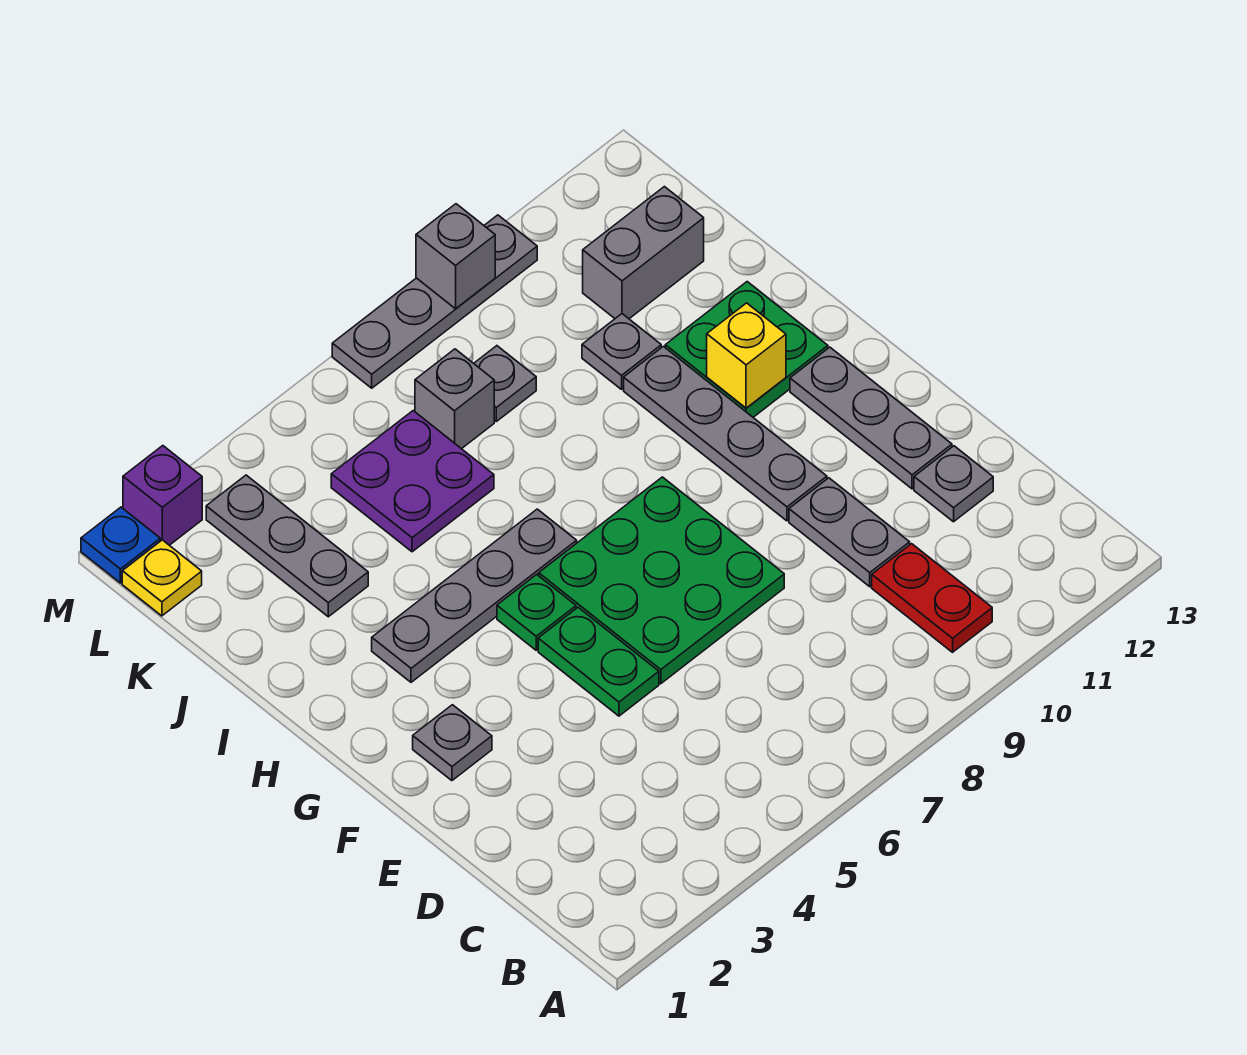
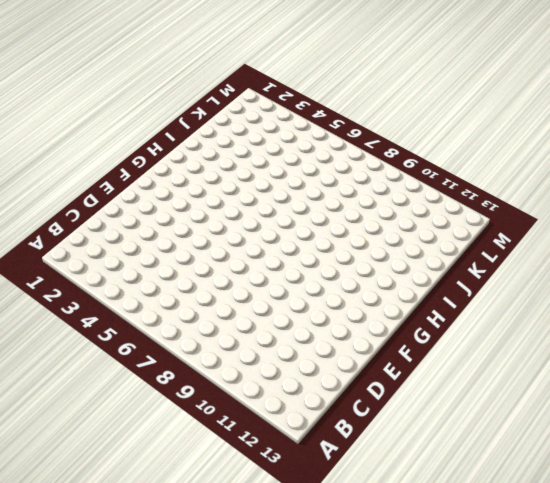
none -> red plate B10:C10 level 1
none -> grey plate D10:E10 level 1
none -> grey plate D12 level 1

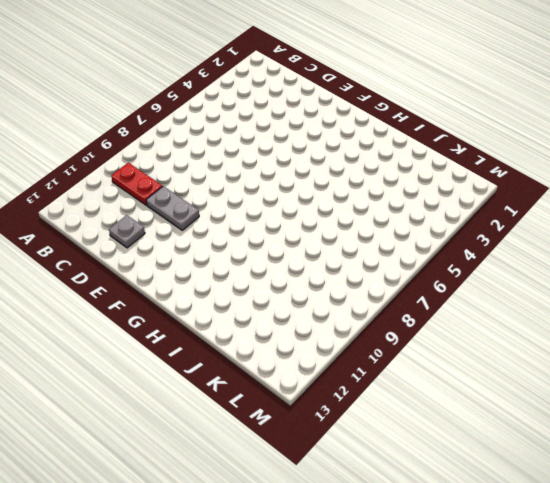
none -> green plate E5:F5 level 1
none -> green plate E6:G8 level 1
none -> grey plate E12:G12 level 1

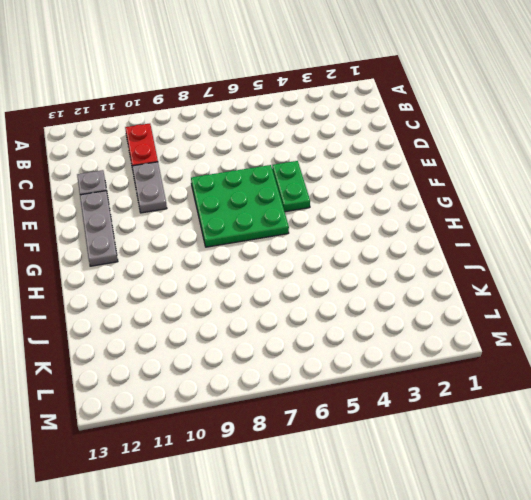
none -> grey plate F2 level 1
none -> grey plate F10:I10 level 1
none -> green plate G5 level 1

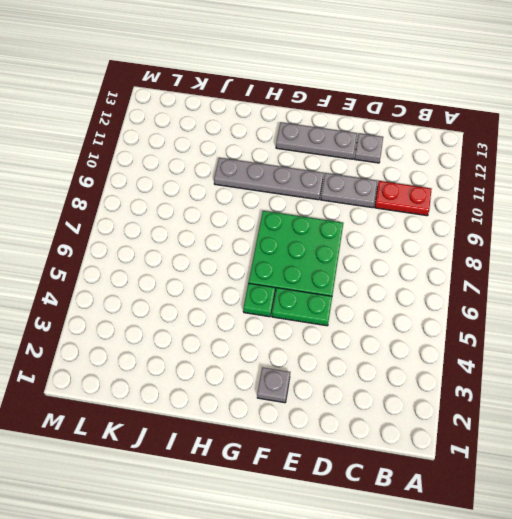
none -> grey plate H3:H6 level 1
none -> green plate H11:I12 level 1
none -> grey plate J3:L3 level 1

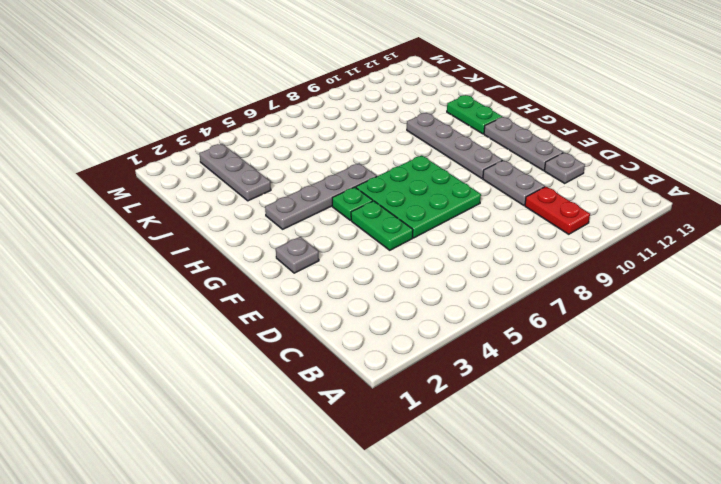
green plate H12:I12 level 1 -> green plate H11:I12 level 1
none -> purple plate J5:K6 level 1
none -> grey plate J10 level 1
none -> grey brick K7 level 1

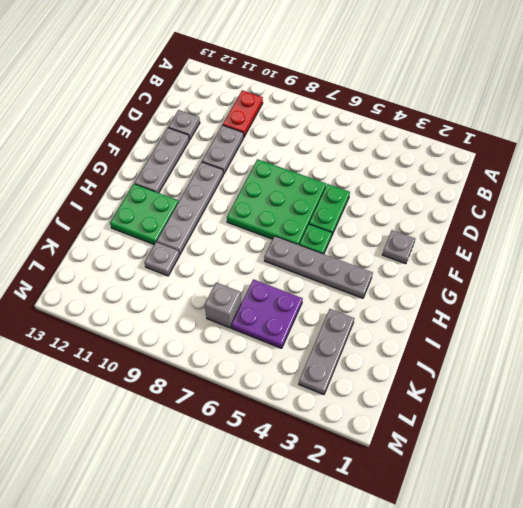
none -> grey plate K8 level 1
none -> grey brick K11:K12 level 1
none -> yellow plate L1 level 1

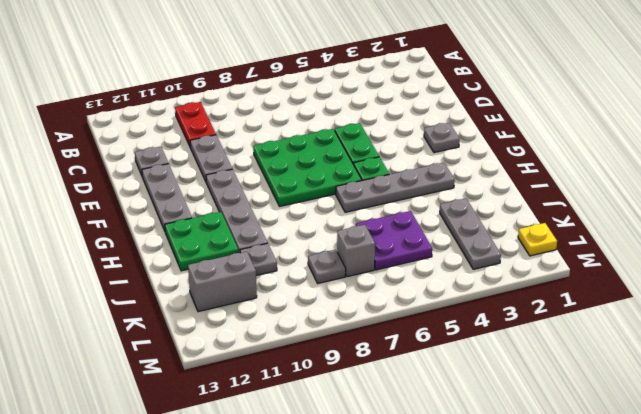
none -> blue plate M1 level 1
none -> purple brick M2 level 1
none -> grey plate M7:M10 level 1

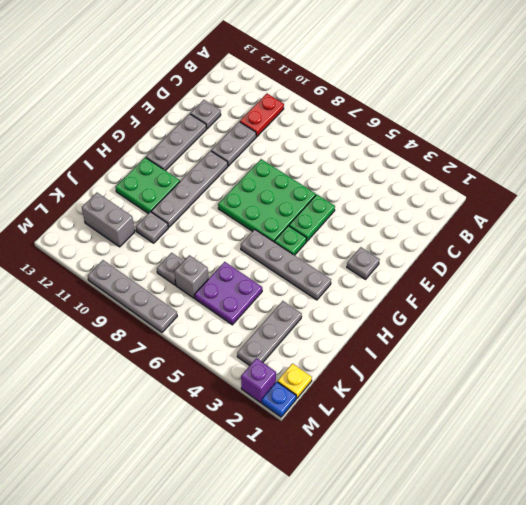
none -> yellow brick H11 level 2
none -> grey brick M9 level 2

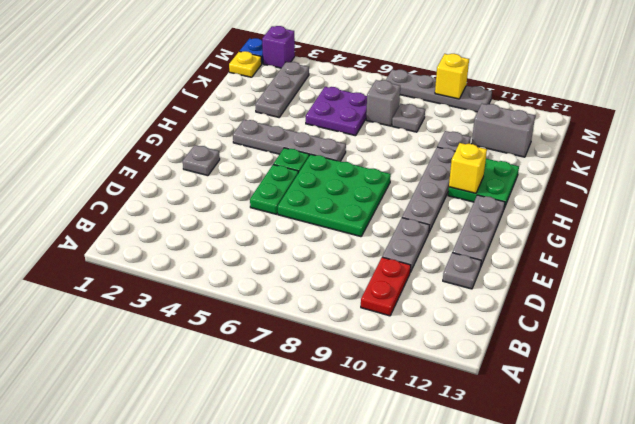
yellow brick M9 level 2 -> grey brick M9 level 2

